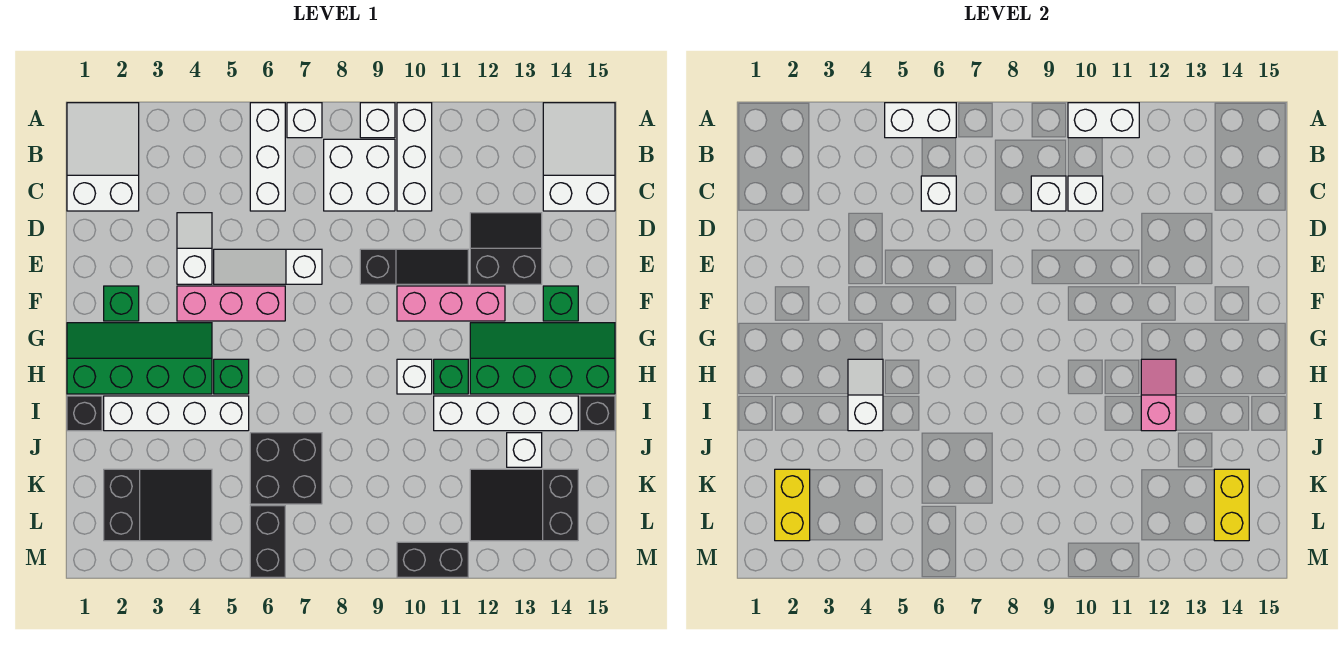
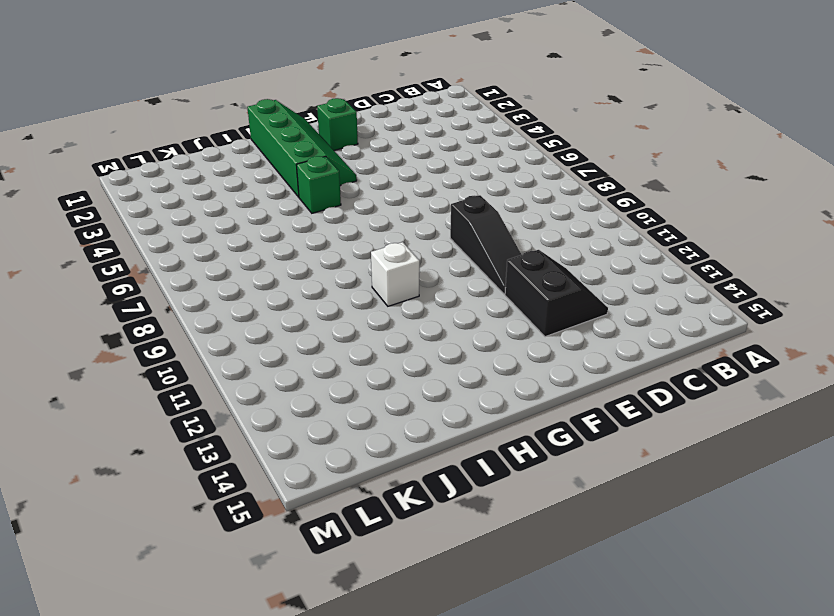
none -> white slope A1:C2 level 1 top C
none -> white brick A6:C6 level 1
none -> white brick A7 level 1
none -> white brick A9 level 1

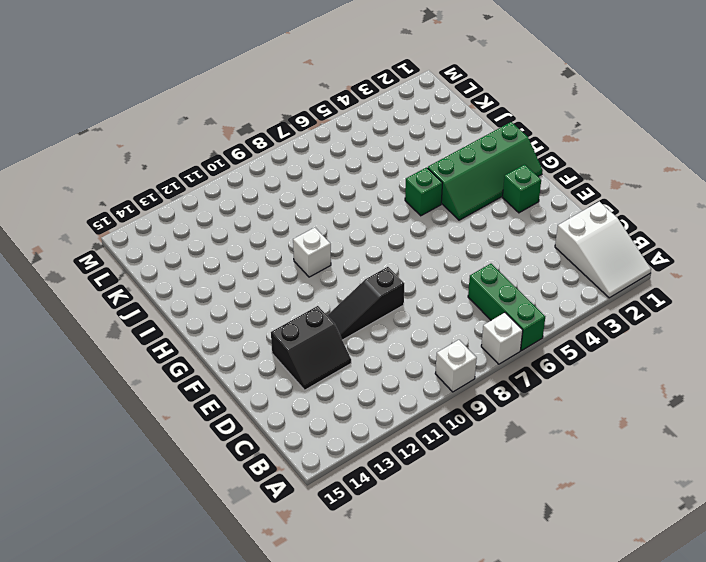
green brick A6:C6 level 1 -> white brick A6:C6 level 1
none -> white brick A10:C10 level 1
none -> white slope A14:C15 level 1 top C
none -> white brick B8:C9 level 1
none -> white slope D4:E4 level 1 top E

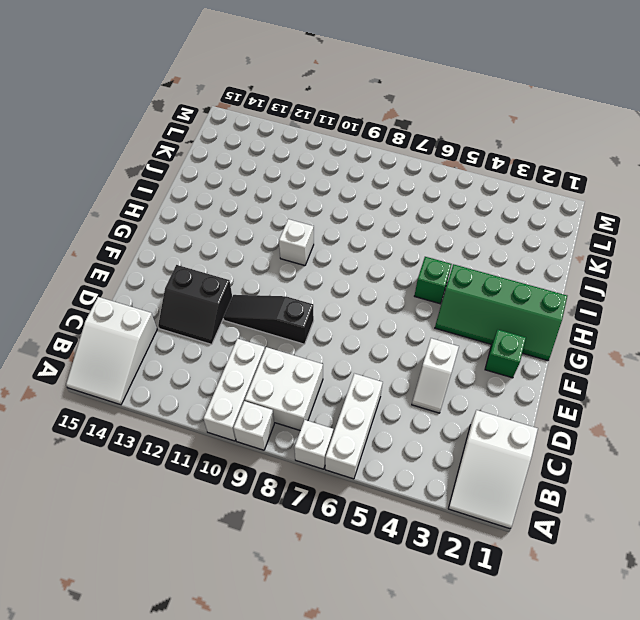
none -> white slope E5:E7 level 1 top 7
none -> pink brick F4:F6 level 1
none -> pink brick F10:F12 level 1
none -> green brick F14 level 1

